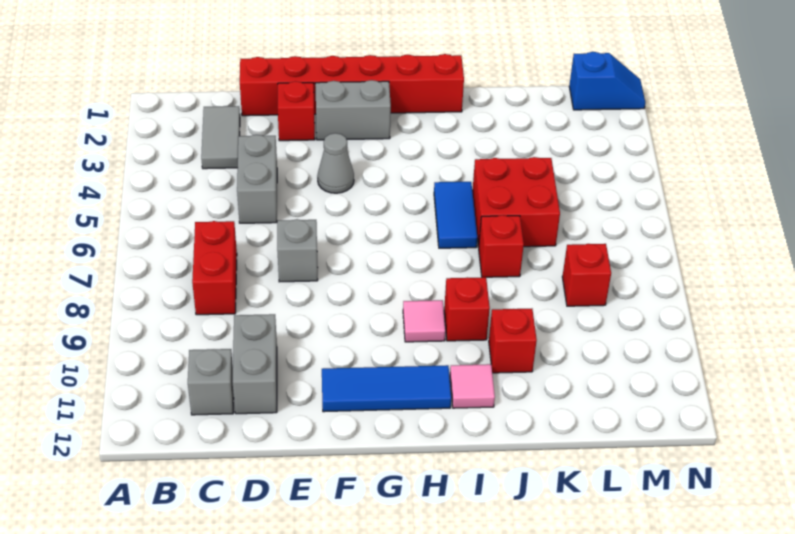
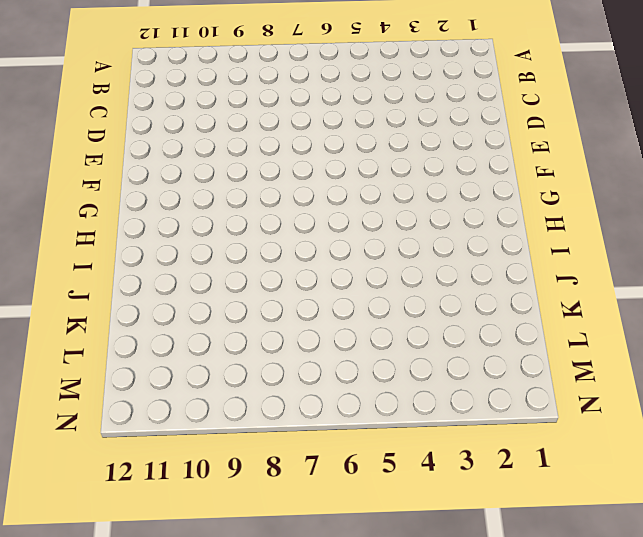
none -> grey tile C2:C3 level 1
none -> red brick C7:C8 level 1
none -> grey brick C11 level 1

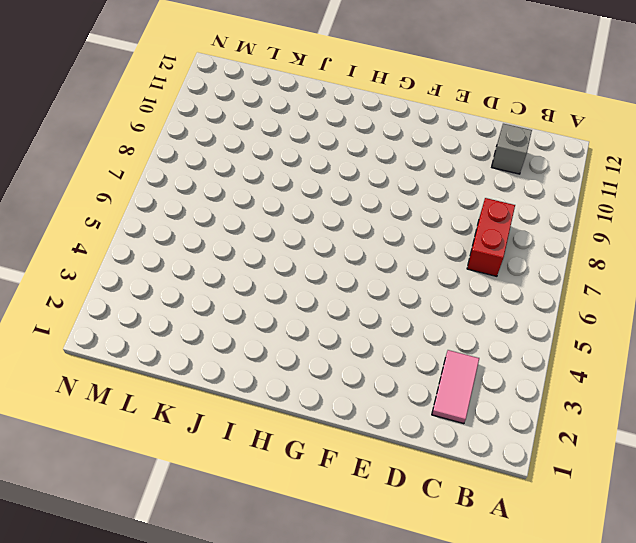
pink tile C2:C3 level 1 -> grey tile C2:C3 level 1
none -> red brick D1:I1 level 1
none -> grey brick D4:D5 level 1
none -> grey brick D10:D11 level 1

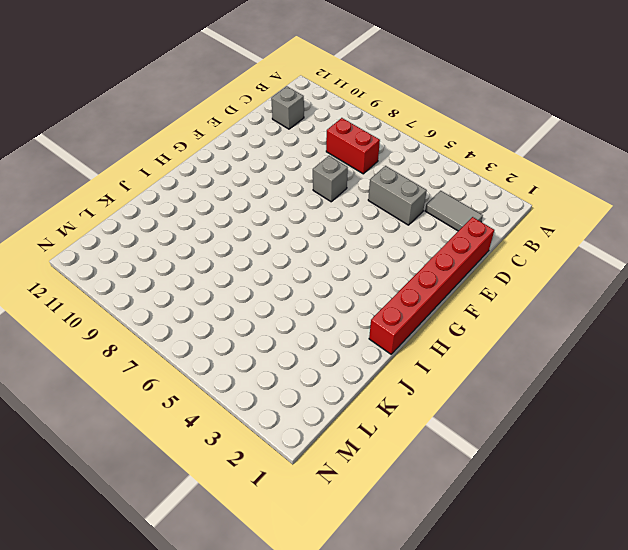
none -> grey brick D10:D11 level 1
none -> red brick E2 level 1
none -> grey brick F2:G2 level 1

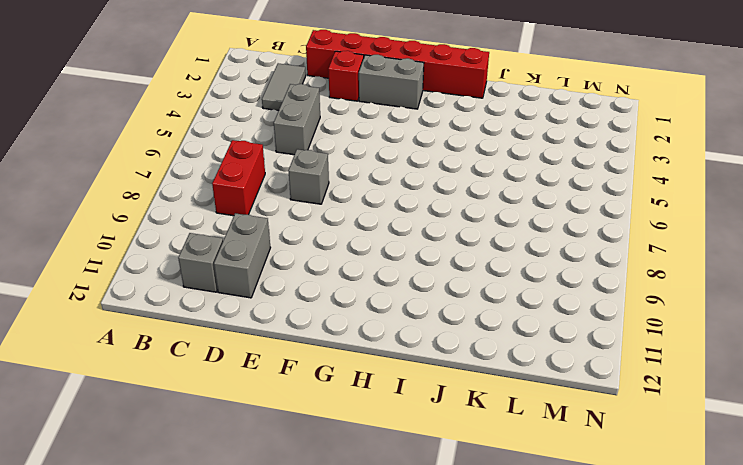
none -> grey cone F4 level 1
none -> blue tile F11:H11 level 1
none -> pink tile H9 level 1

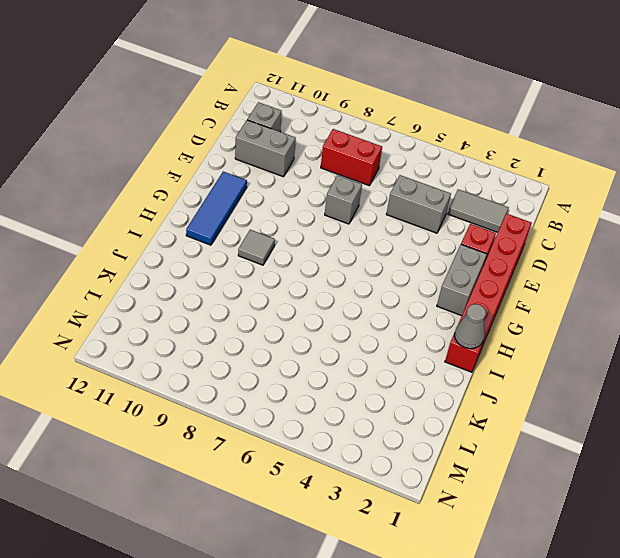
grey tile H9 level 1 -> pink tile H9 level 1
grey cone I1 level 2 -> grey cone F4 level 1
none -> blue tile I5:I6 level 1
none -> red brick I9 level 1
none -> pink tile I11 level 1

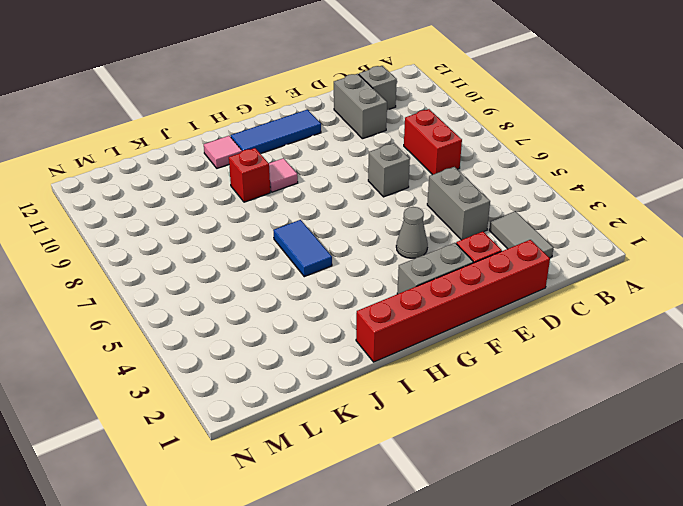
none -> red brick J5:K6 level 1
none -> red brick J7 level 1
none -> red brick J10 level 1

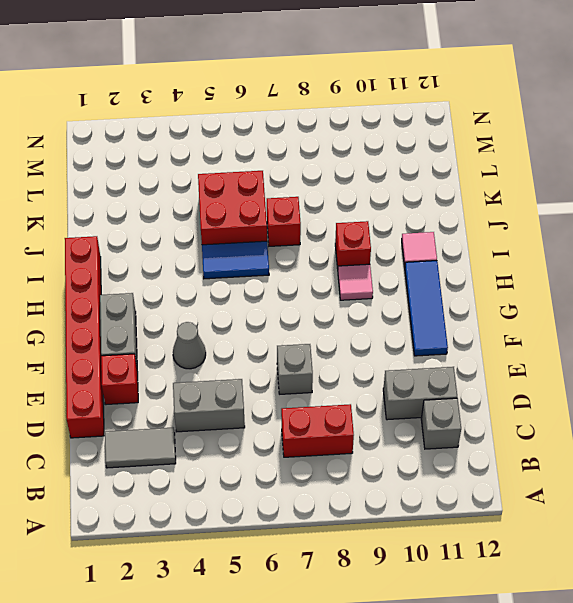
none -> red brick J10 level 1
none -> red brick L8 level 1
none -> blue slope M1:N1 level 1 top M

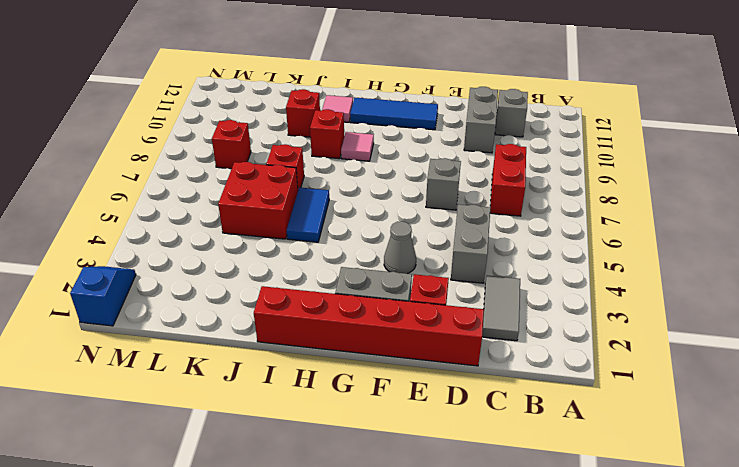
blue slope N1:N2 level 1 top 1 -> blue slope M1:N1 level 1 top M

